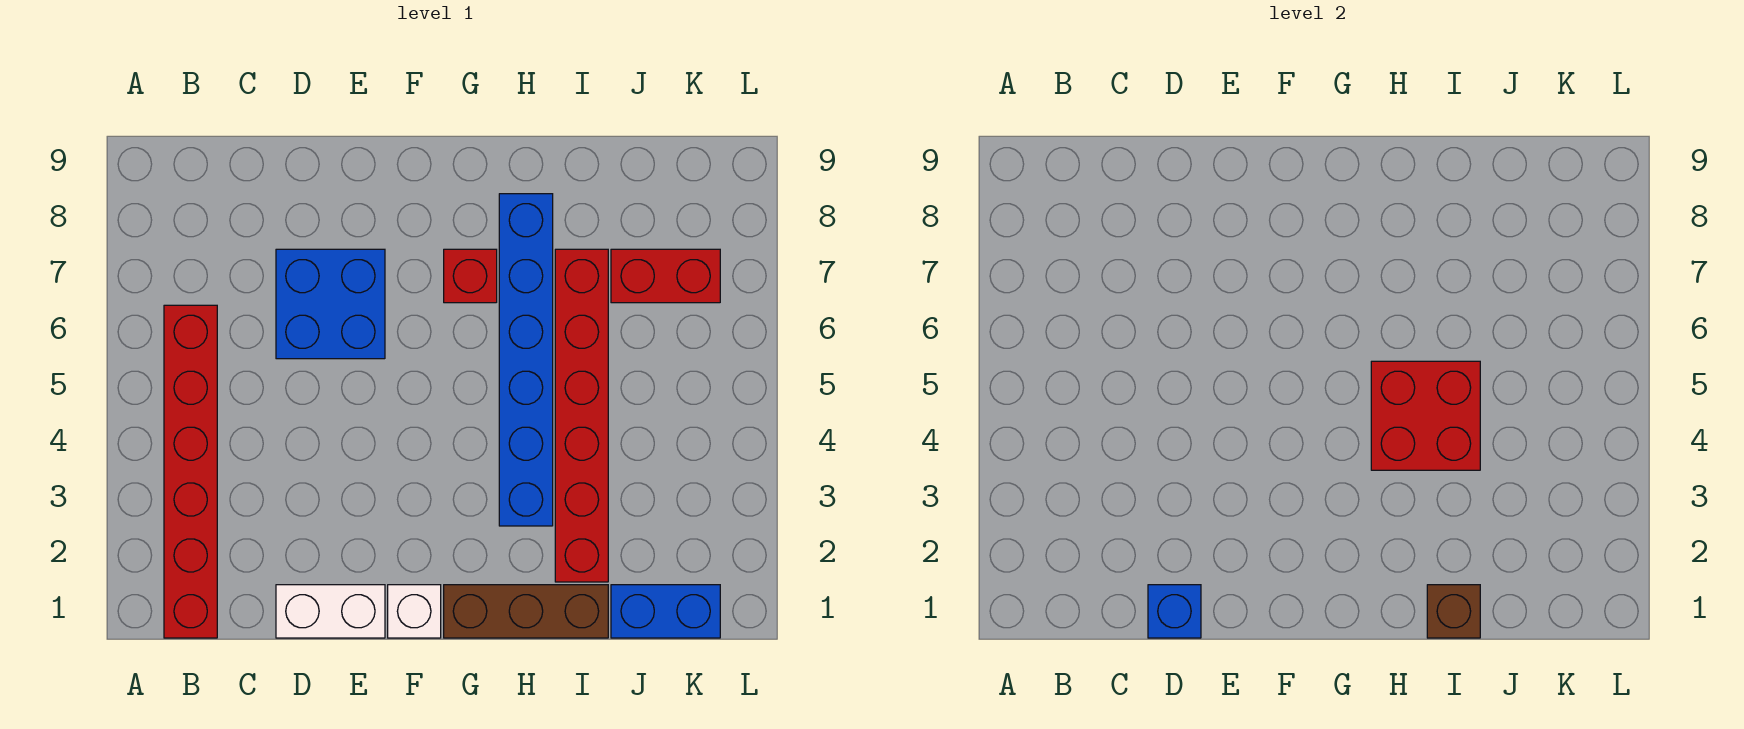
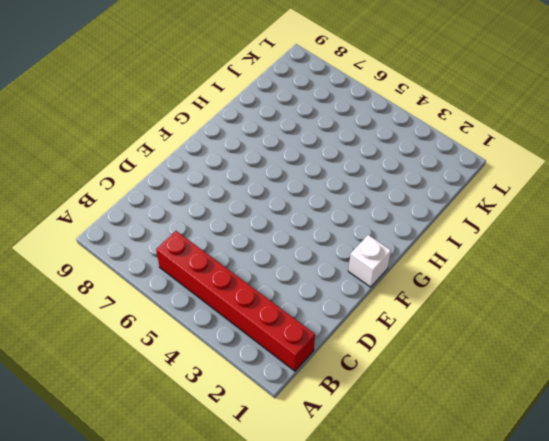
none -> white brick D1:E1 level 1
none -> blue brick D6:E7 level 1
none -> brown brick G1:I1 level 1

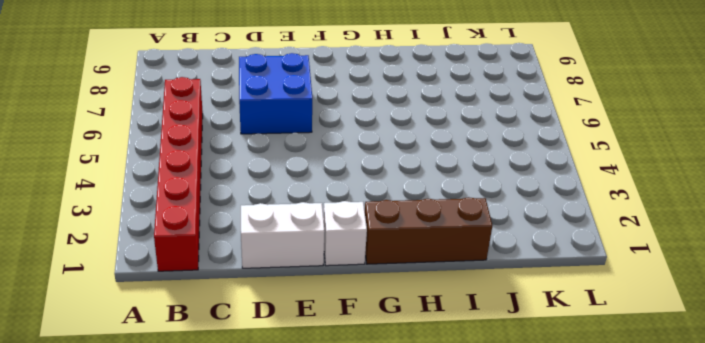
none -> red brick G7 level 1
none -> blue brick H3:H8 level 1
none -> red brick I2:I7 level 1

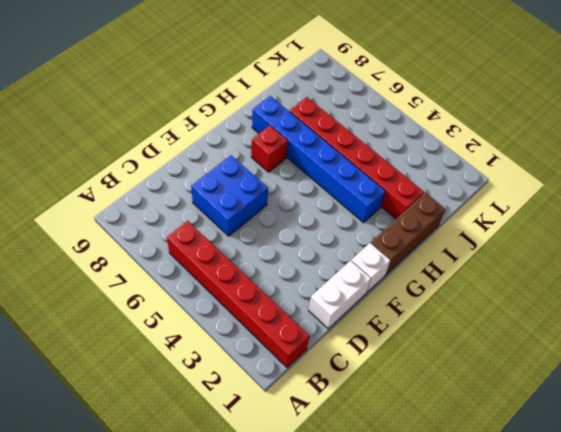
none -> blue brick J1:K1 level 1
none -> red brick J7:K7 level 1
none -> blue brick D1 level 2

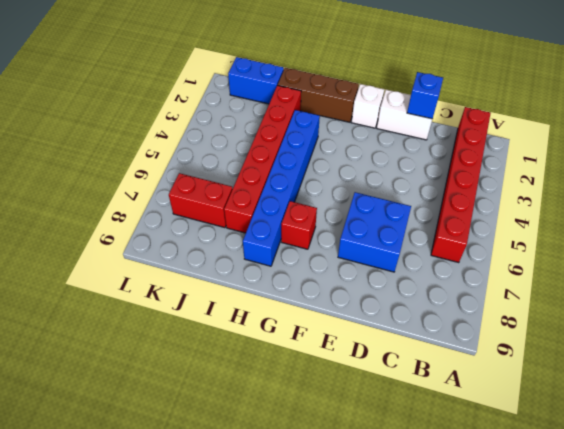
none -> red brick H4:I5 level 2
none -> brown brick I1 level 2

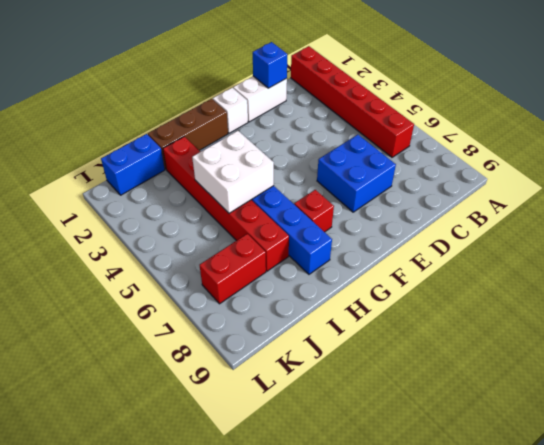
white brick H4:I5 level 2 -> red brick H4:I5 level 2
none -> brown brick I1 level 2

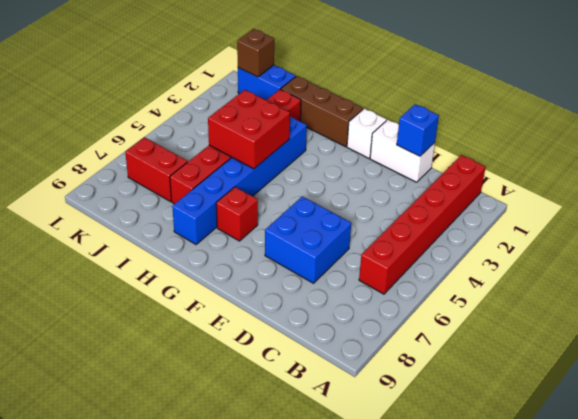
brown brick K1 level 2 -> brown brick I1 level 2

